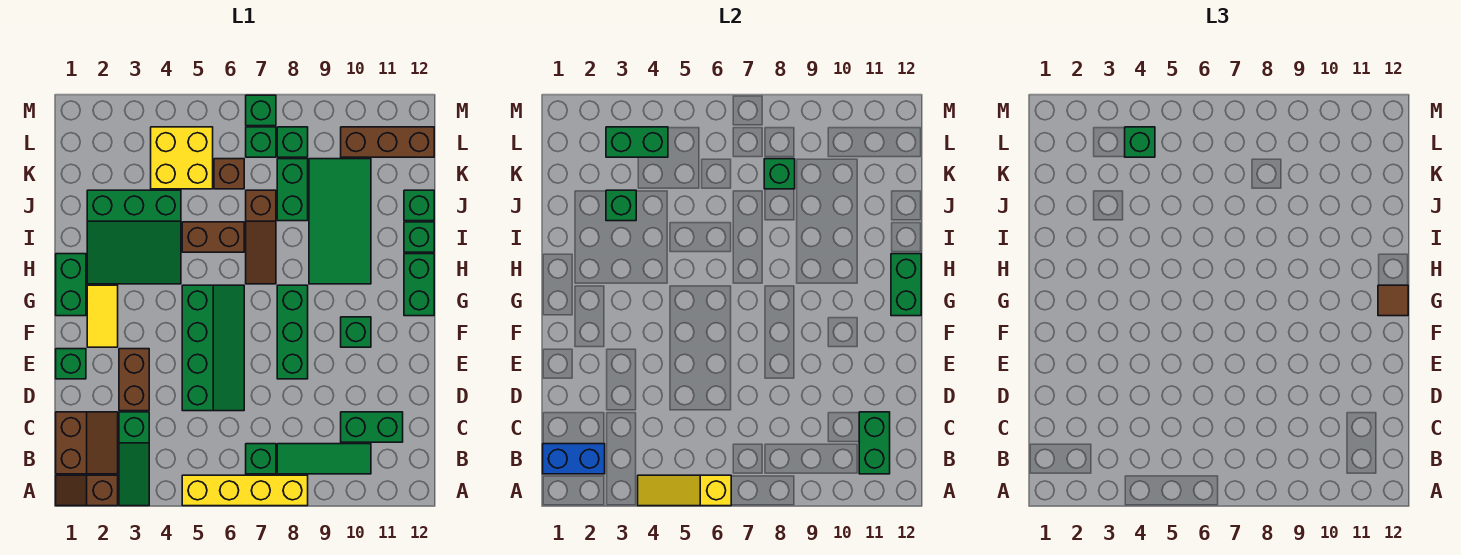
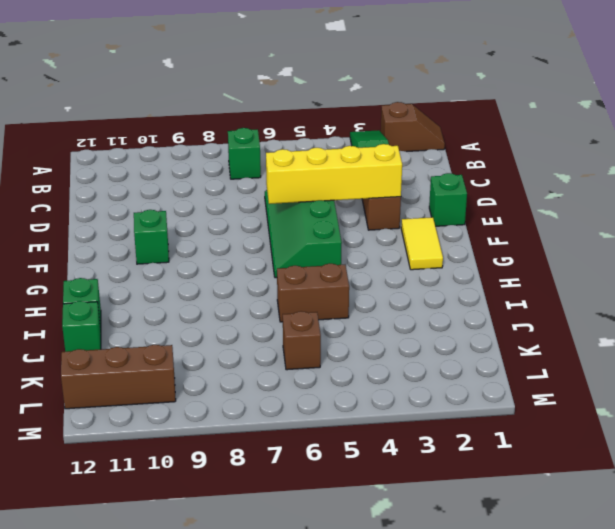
yellow brick E3:E6 level 2 -> yellow brick A5:A8 level 1
none -> brown slope B1:C2 level 1 top 1
none -> green tile B8:B10 level 1
none -> green brick C10:C11 level 1
none -> green brick E8:G8 level 1

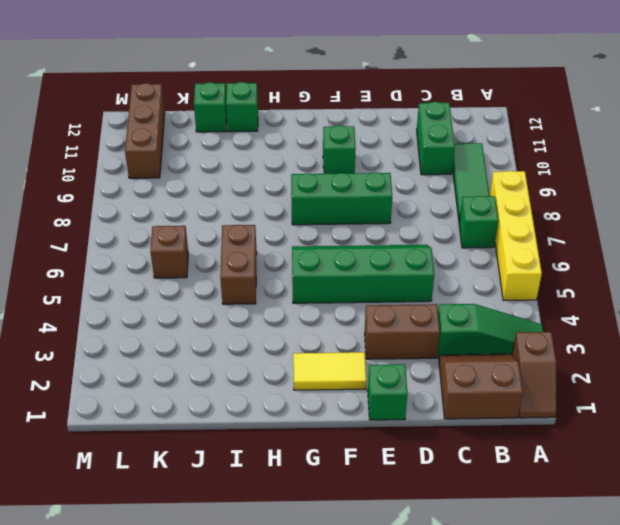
none -> green brick G1:H1 level 1
none -> green brick G12:H12 level 1
none -> green slope H2:J4 level 1 top J
none -> brown slope H7:J7 level 1 top J

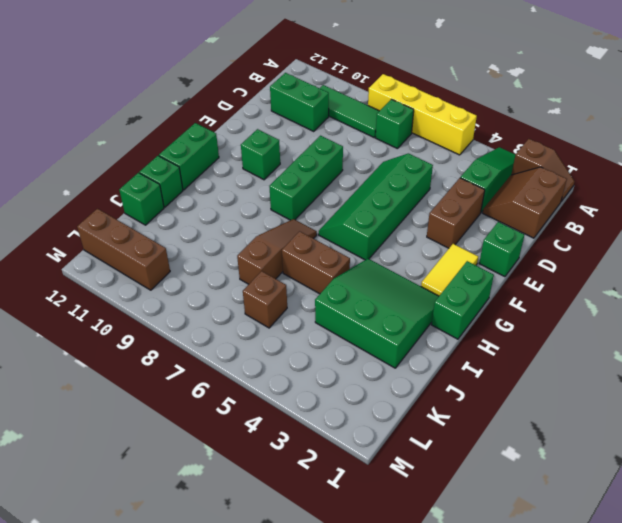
none -> green tile H9:K10 level 1
none -> green brick J8:K8 level 1
none -> yellow brick K4:L5 level 1
none -> green brick L7 level 1

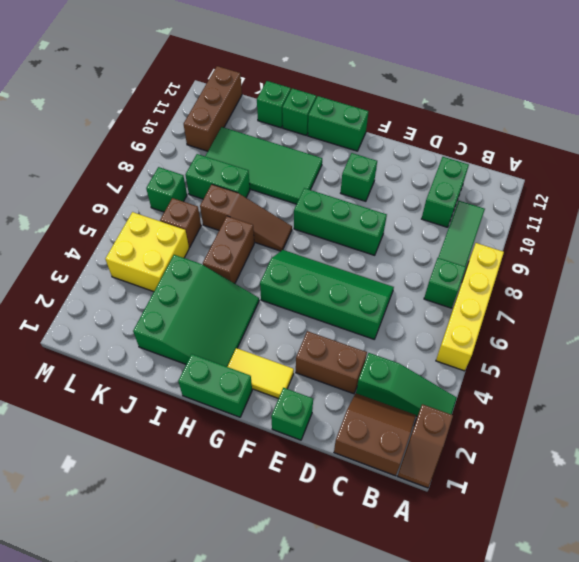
none -> green brick L8 level 1
none -> green brick M7 level 1
none -> yellow slope A4:A6 level 2 top 6
none -> blue brick B1:B2 level 2

